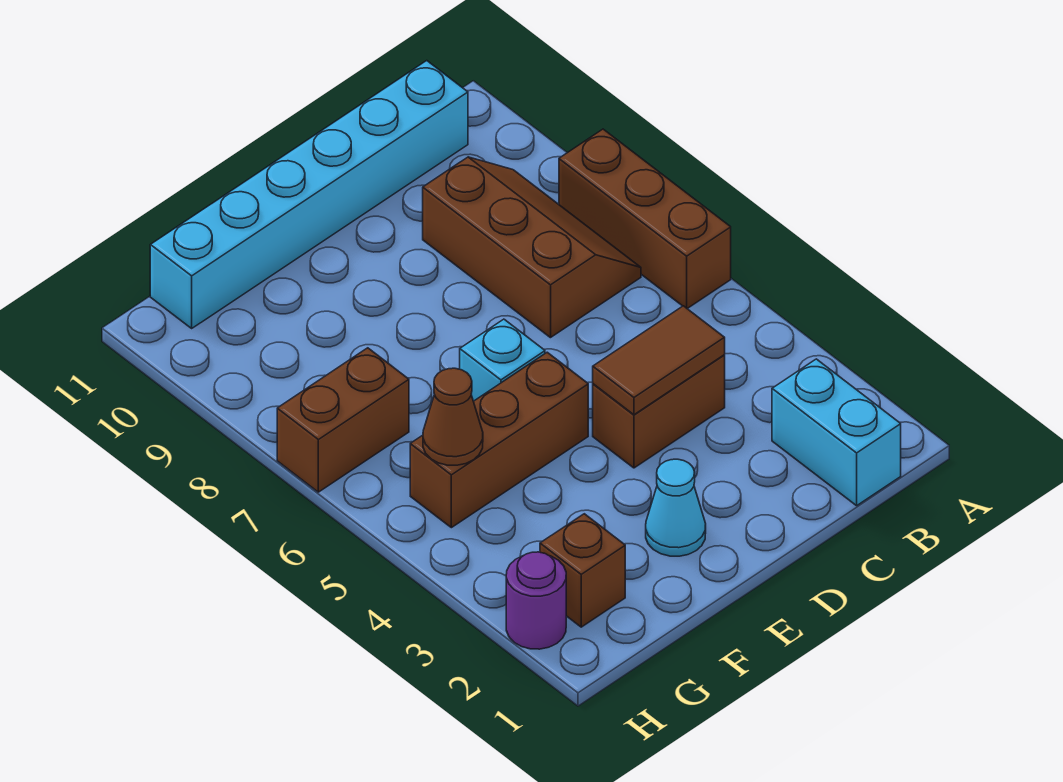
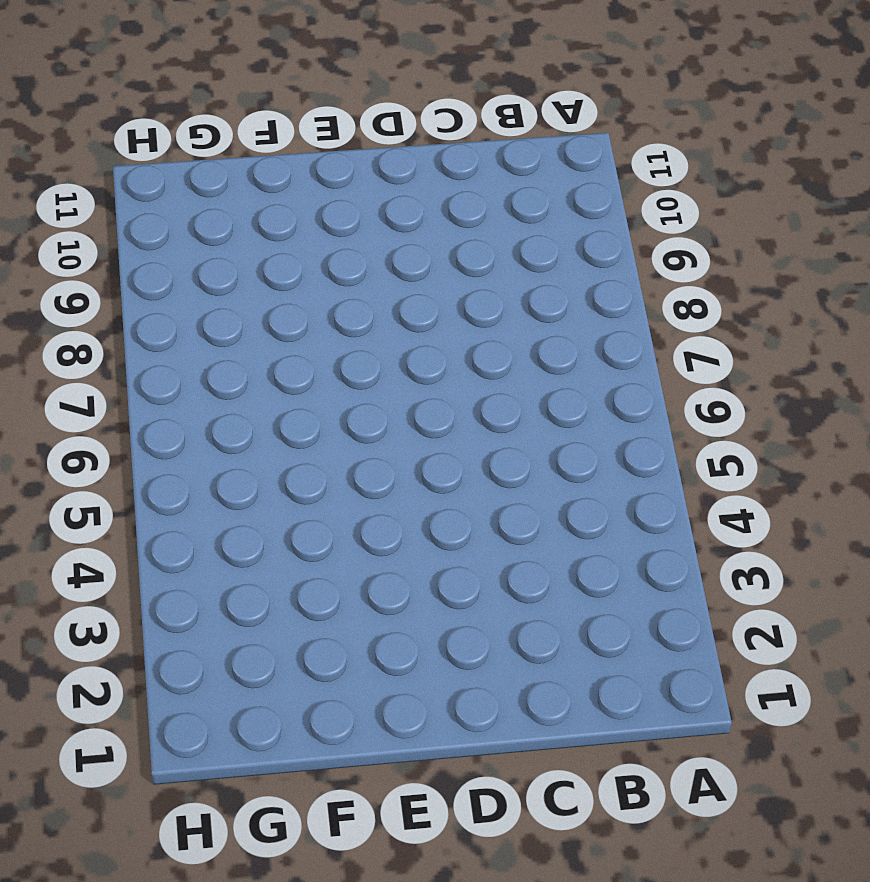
none -> brown brick A6:A8 level 1
none -> cyan brick B1:B2 level 1
none -> brown slope B7:C9 level 1 top C

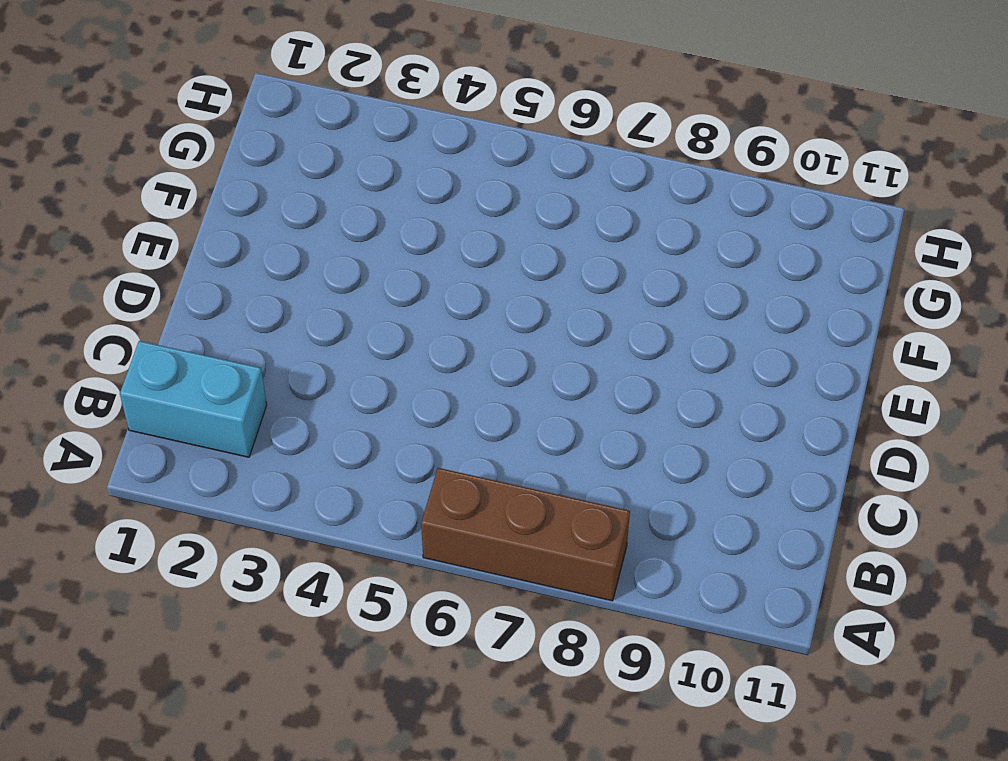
none -> brown slope B7:C9 level 1 top C
none -> cyan brick B11:G11 level 1
none -> brown brick C4:D4 level 1

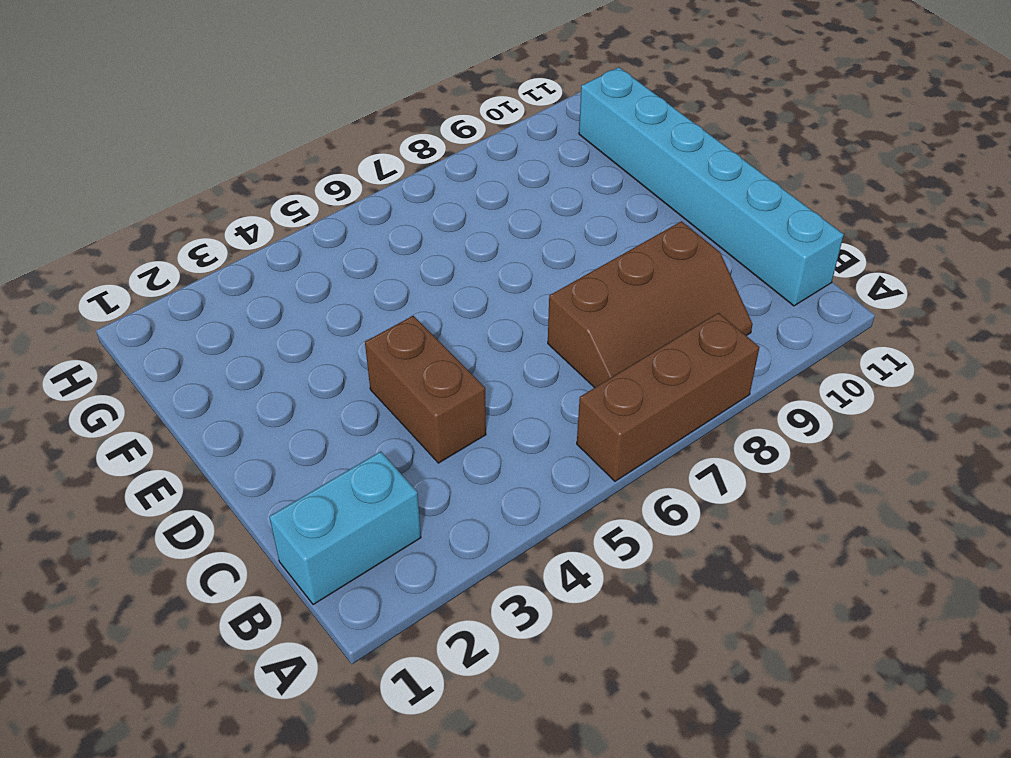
none -> cyan cone E2 level 1
none -> brown brick E5:G5 level 1
none -> cyan brick E6 level 1

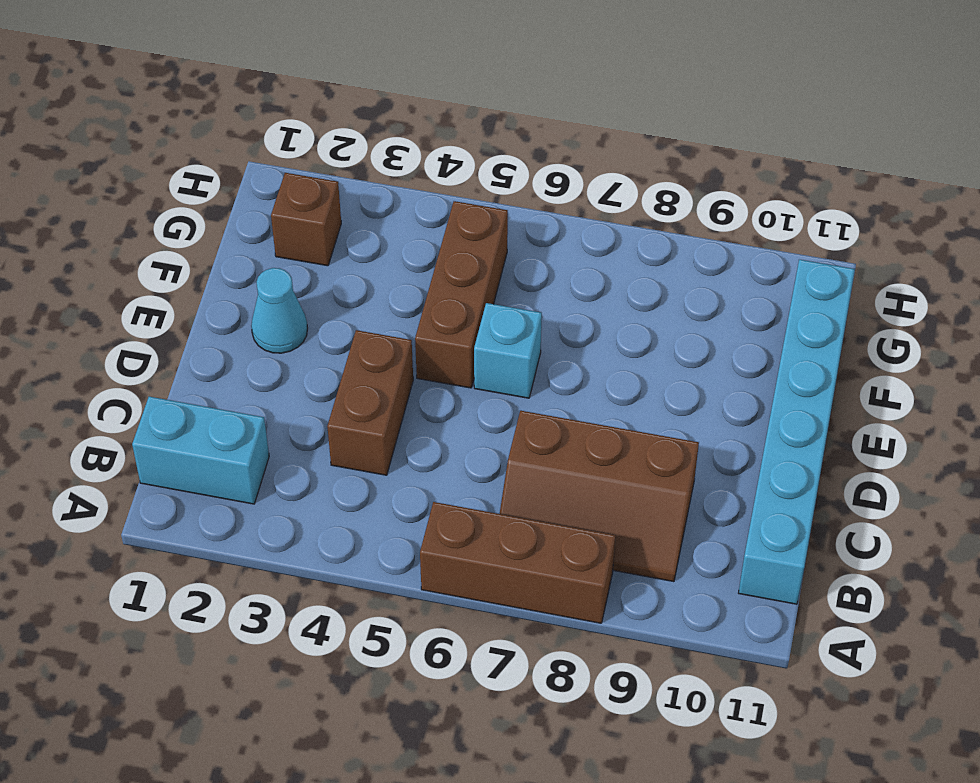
none -> brown brick G7:H7 level 1
none -> purple round brick H2 level 1
none -> brown tile C4:D4 level 2

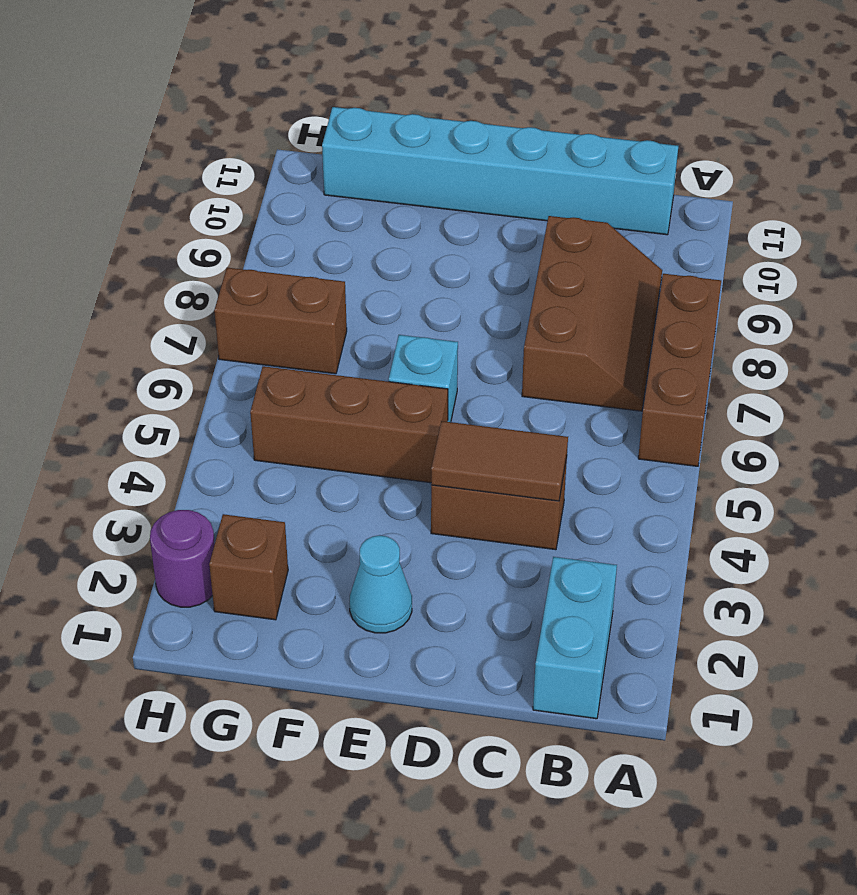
none -> brown cone G5 level 2

